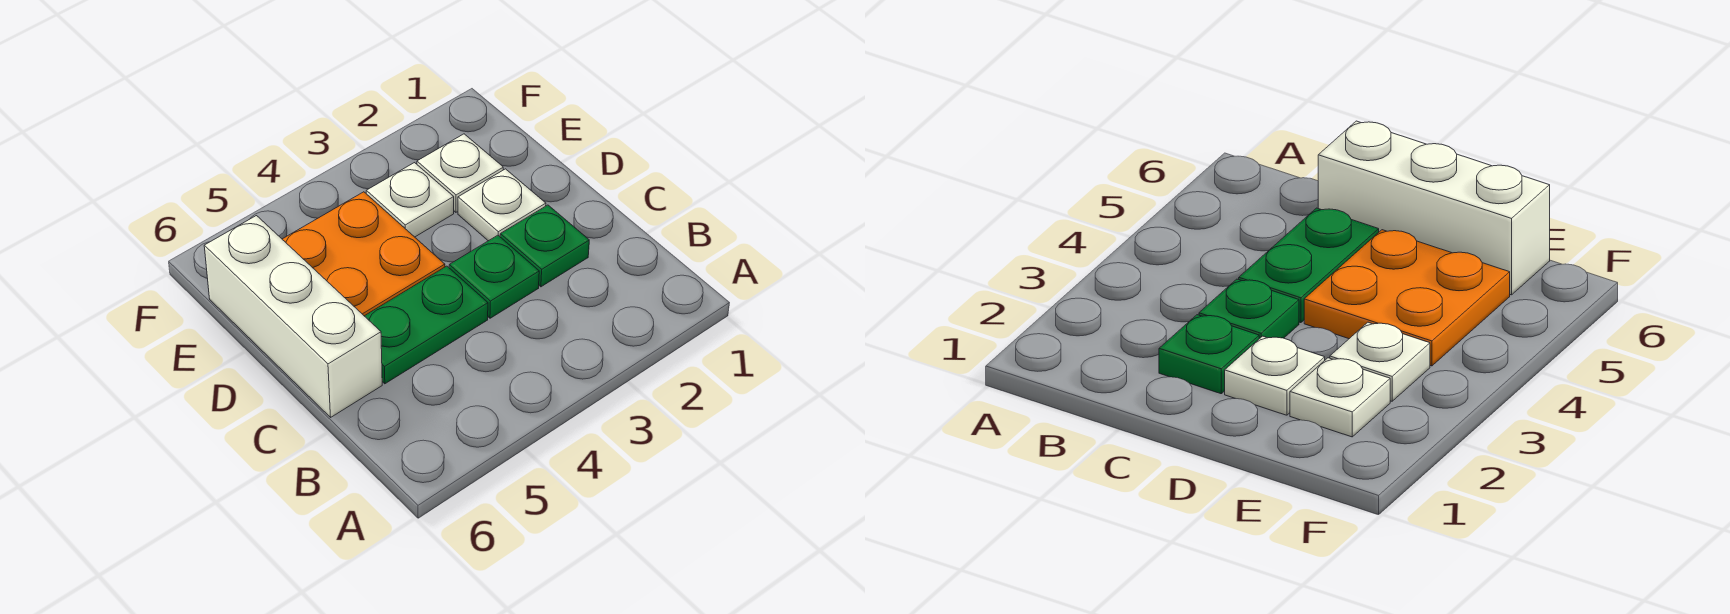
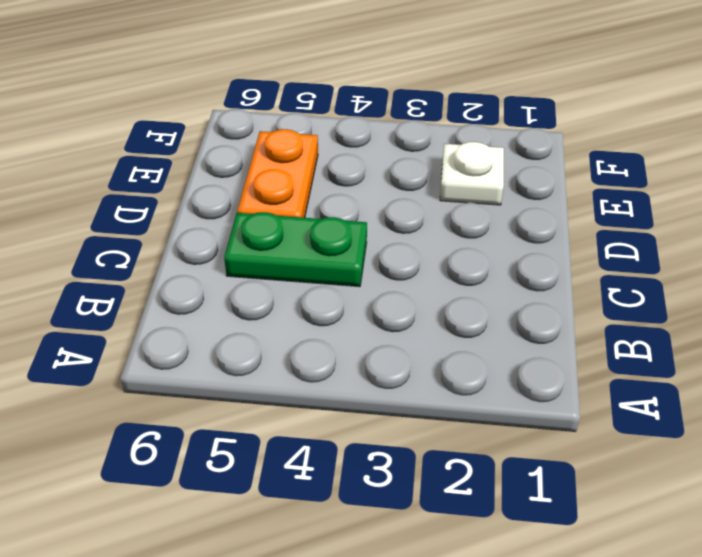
orange plate D5:E5 level 1 -> orange plate D4:E5 level 1
none -> green plate C2 level 1
none -> green plate C3 level 1

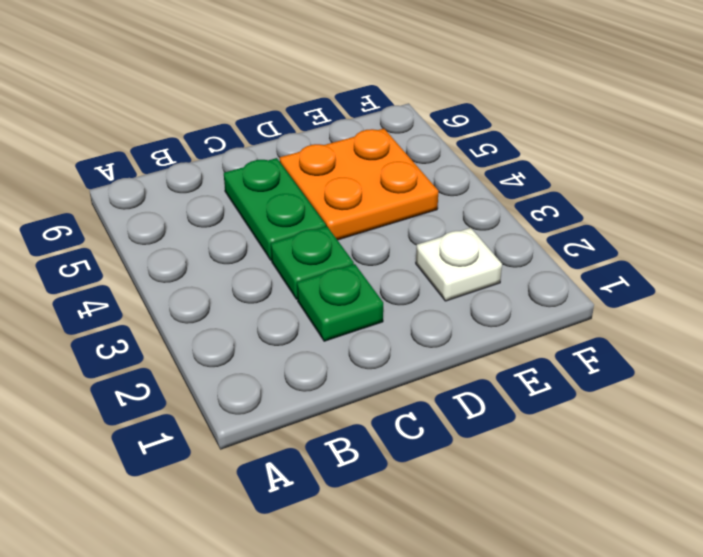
none -> white brick C6:E6 level 1
none -> white plate D2 level 1

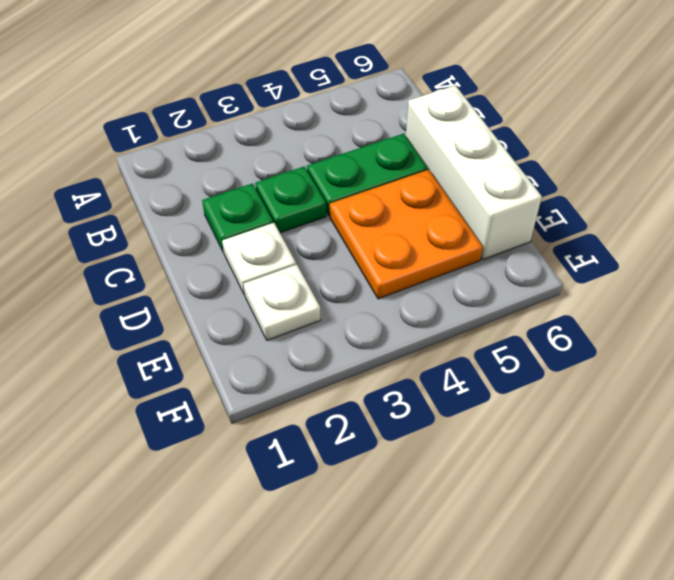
none -> white plate E3 level 1

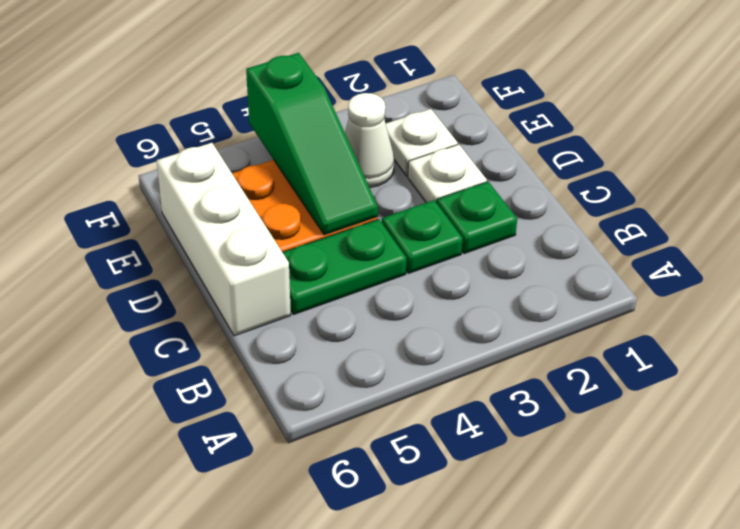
green slope D4:F4 level 2 top F -> none
white cone E3 level 1 -> white plate E3 level 1

